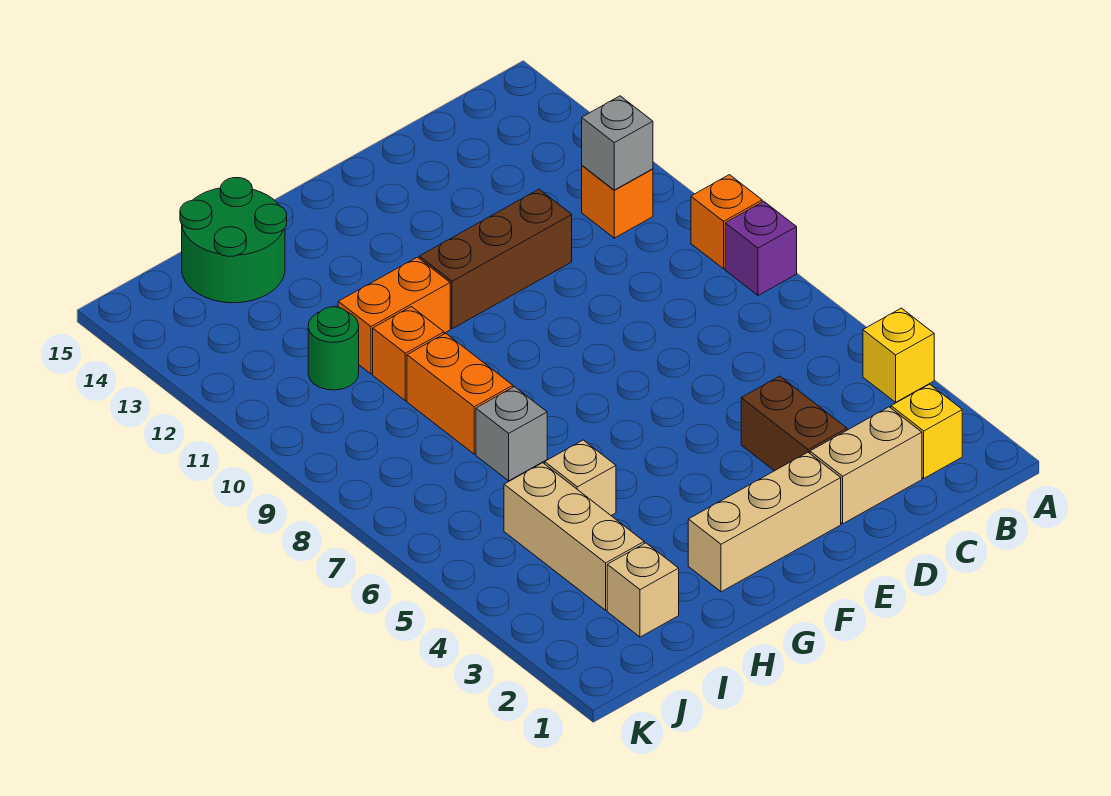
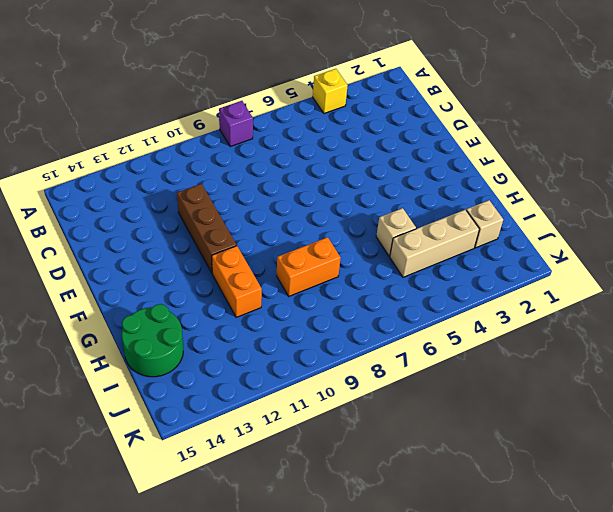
none -> orange brick A9 level 1
none -> yellow brick B2 level 1
none -> orange brick B11 level 1

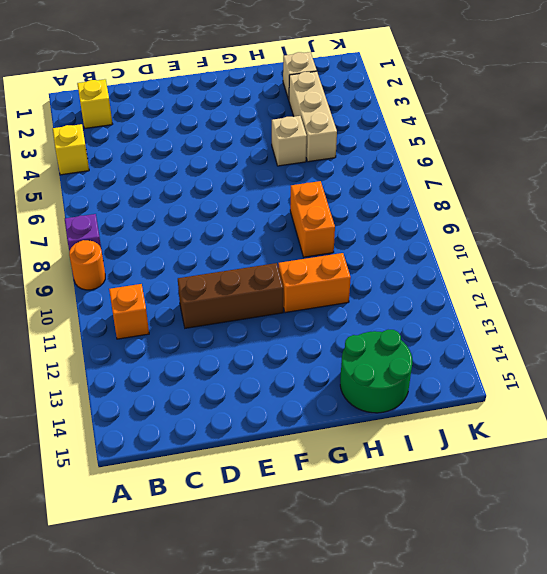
orange round brick A9 level 1 -> orange brick A9 level 1
none -> tan brick C2:D2 level 1
none -> brown brick D3:D4 level 1
none -> tan brick E2:G2 level 1

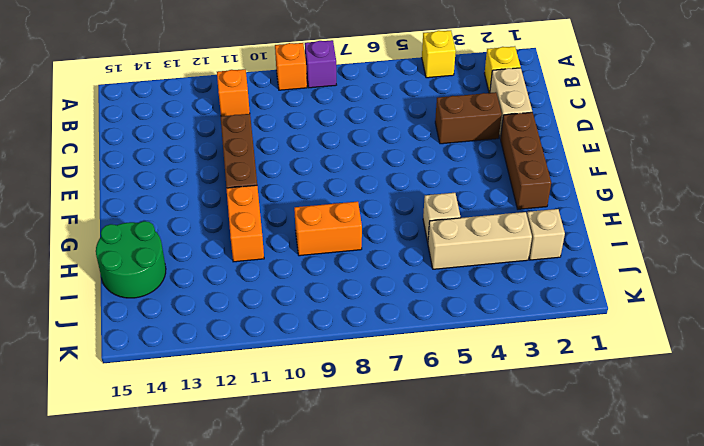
brown brick E2:G2 level 1 -> tan brick E2:G2 level 1
none -> grey brick H7 level 1
none -> orange brick H10 level 1
none -> green round brick I11 level 1

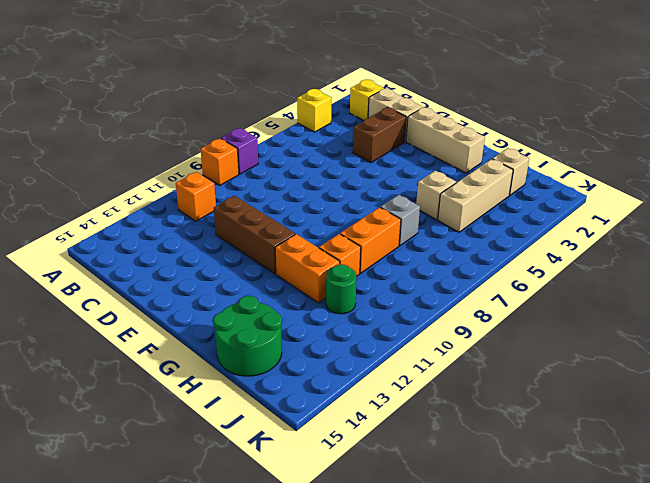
none -> grey brick B11 level 2

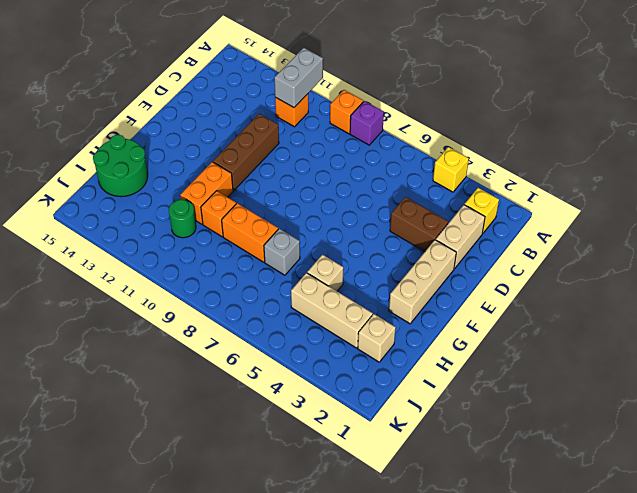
grey brick A11:B11 level 2 -> grey brick B11 level 2

